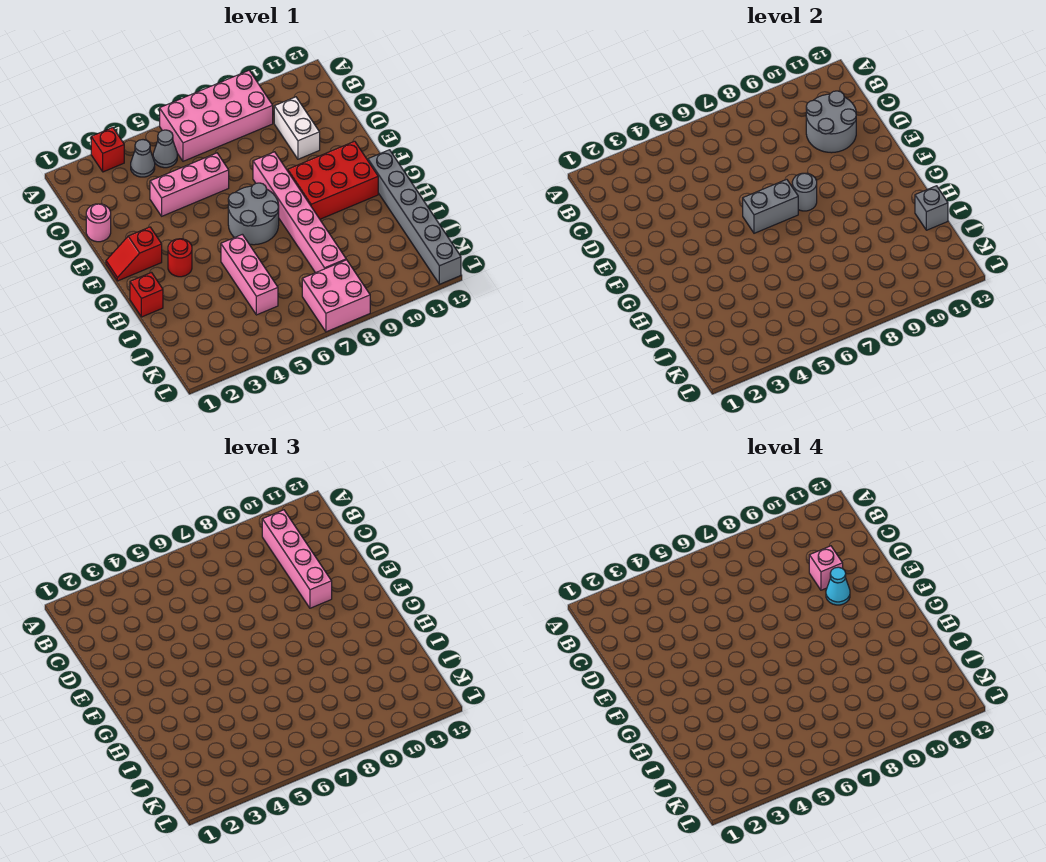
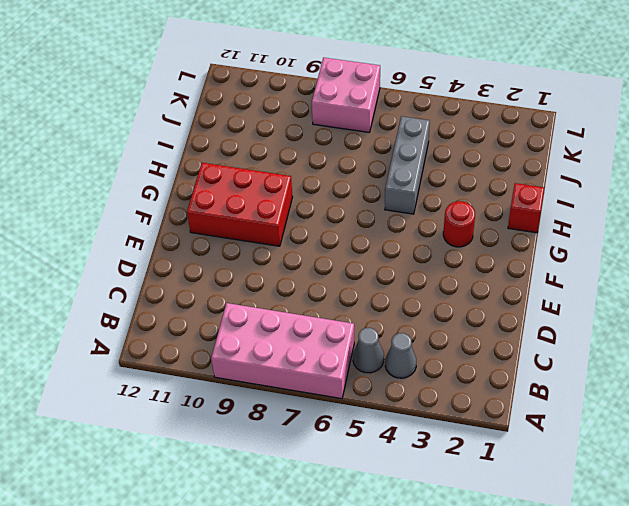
grey brick H5:J5 level 1 -> pink brick H5:J5 level 1
none -> red brick A3 level 1
none -> white brick C10:D10 level 1
none -> pink round brick D1 level 1

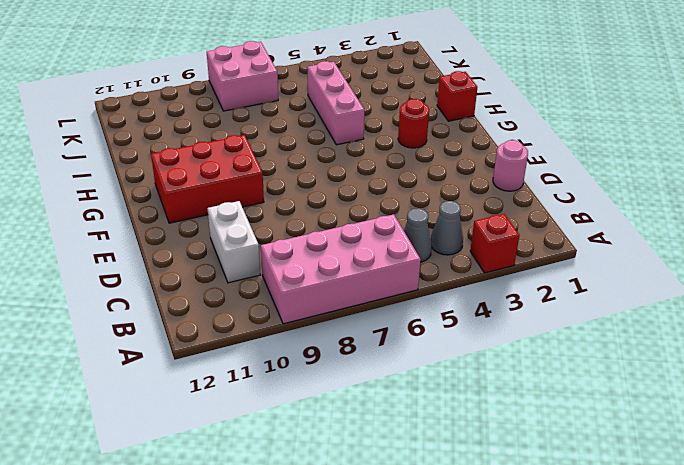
none -> pink brick D4:D6 level 1
none -> pink brick E8:J8 level 1
none -> red slope F1:F2 level 1 top 2

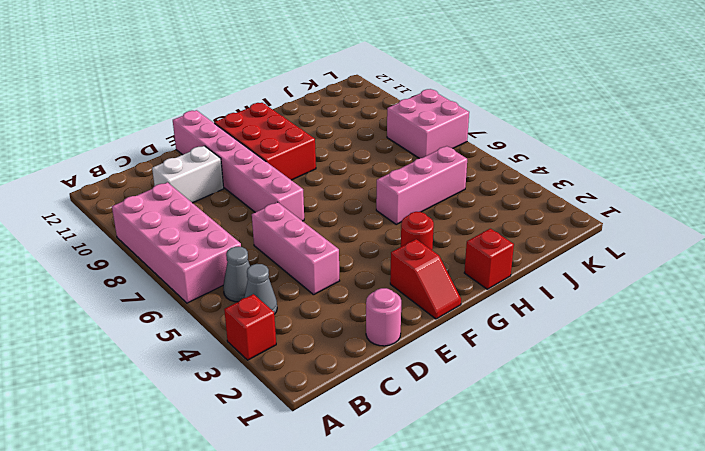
pink brick E7:E12 level 1 -> pink brick E8:J8 level 1
none -> grey round brick F6:G7 level 1
none -> grey brick G12:L12 level 1
none -> grey round brick C10:D11 level 2

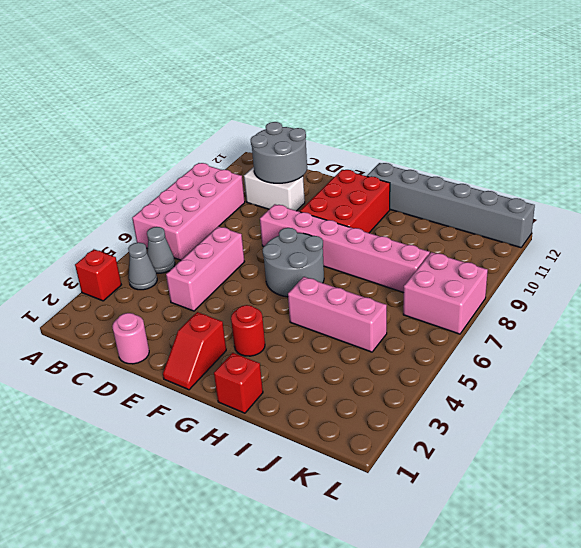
none -> grey brick F6:F7 level 2
none -> grey round brick F8 level 2
none -> grey brick I12 level 2

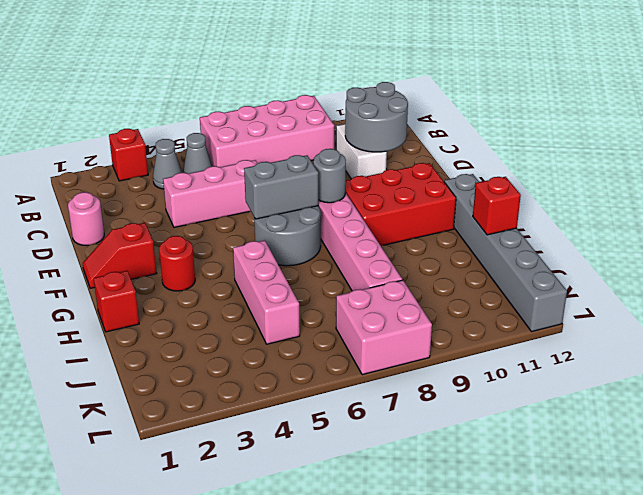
red brick I12 level 2 -> grey brick I12 level 2
none -> pink brick B10:E10 level 3
none -> pink brick D10 level 4
none -> cyan cone E10 level 4

